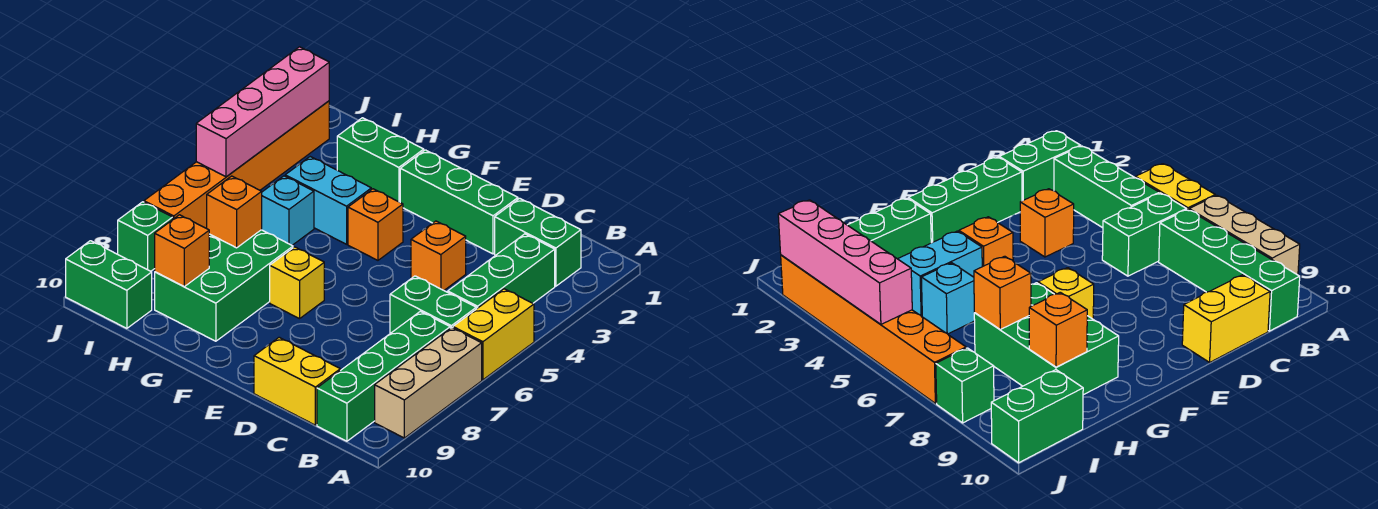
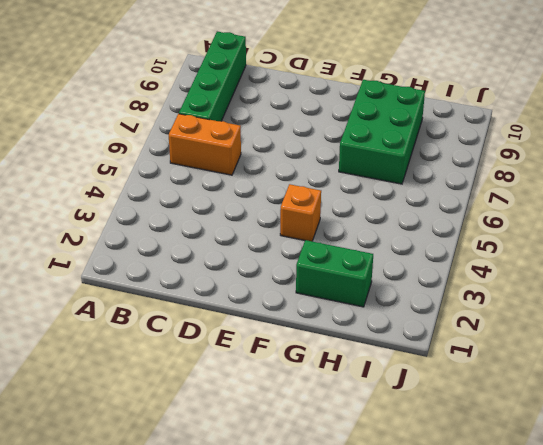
orange brick B6:C6 level 1 -> green brick B6:C6 level 1
none -> yellow brick A5:A6 level 1
none -> tan brick A7:A9 level 1
none -> green brick B2:C2 level 1

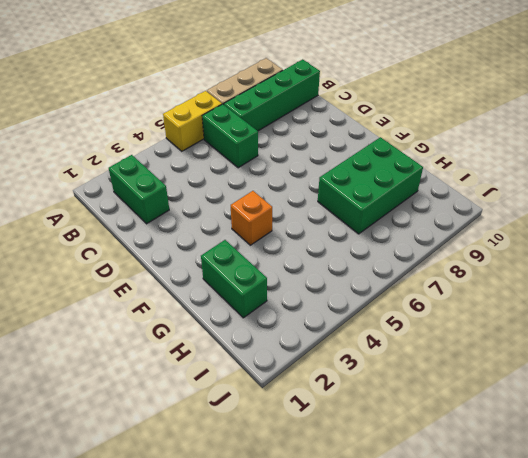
none -> green brick B3:B5 level 1
none -> yellow brick C10:D10 level 1
none -> green brick D2:F2 level 1

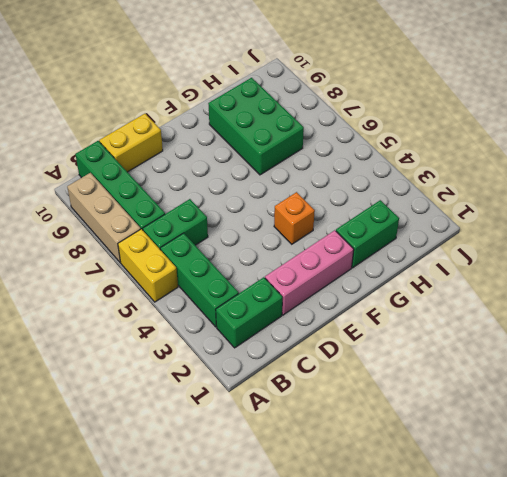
pink brick D2:F2 level 1 -> green brick D2:F2 level 1
none -> orange brick D4 level 1
none -> yellow brick F7 level 1
none -> cyan brick G4:H4 level 1

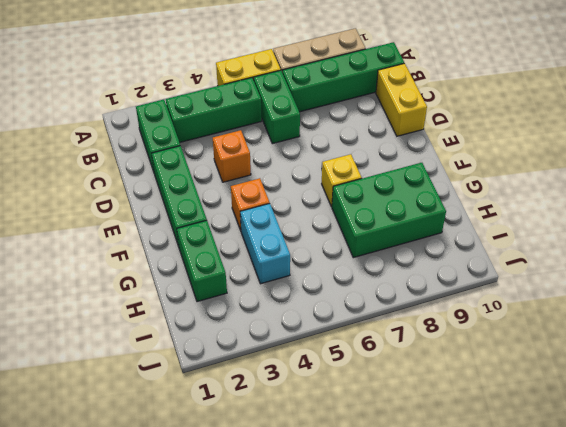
none -> cyan brick H5 level 1
none -> green brick I10:J10 level 1
none -> orange brick J2:J7 level 1

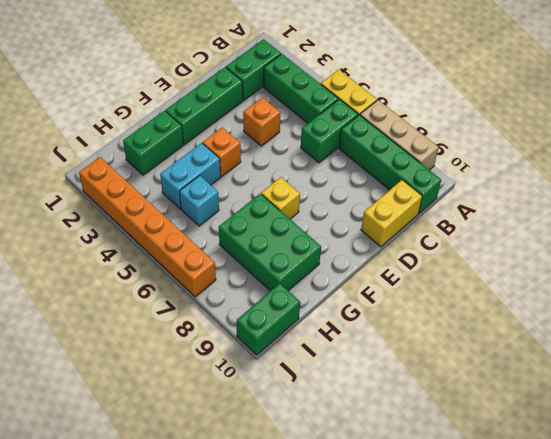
none -> green brick J8 level 1
none -> orange brick H7 level 2
none -> orange brick H9 level 2

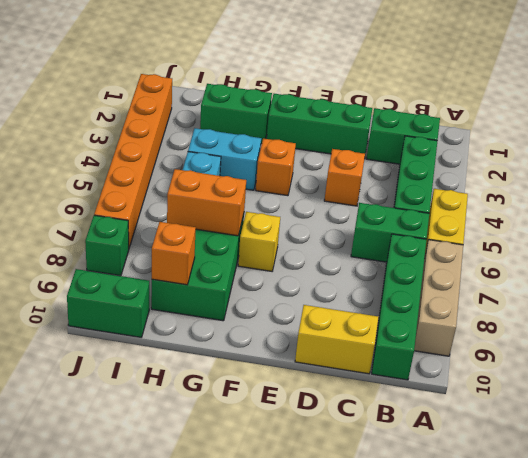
orange brick G7:H7 level 2 -> orange brick H7 level 2
none -> pink brick J2:J5 level 2

